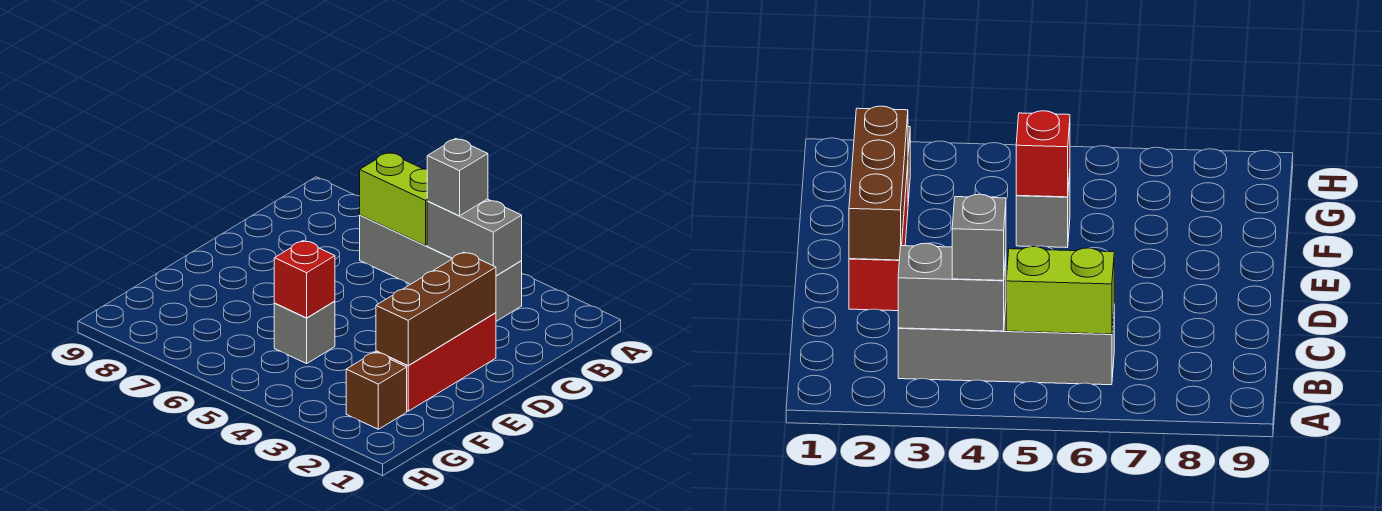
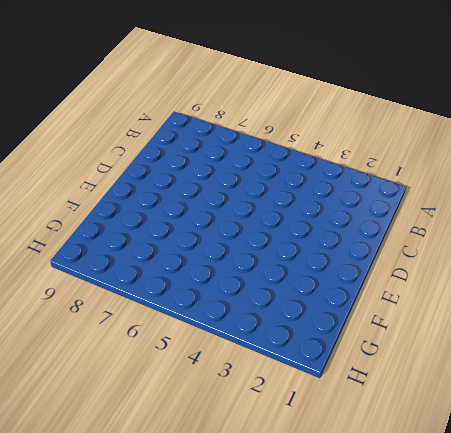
none -> grey brick B3:B6 level 1
none -> red brick D2:F2 level 1

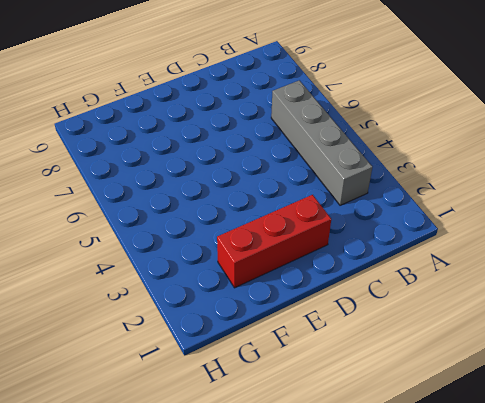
none -> grey brick F5 level 1
none -> brown brick G2 level 1

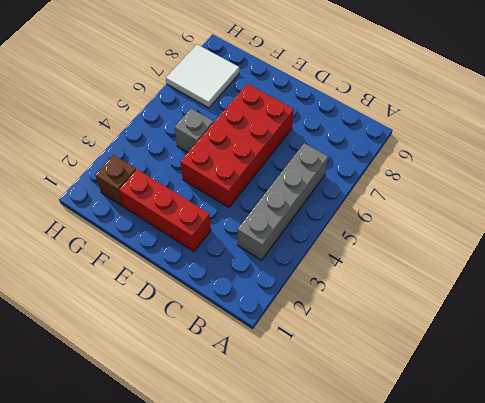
red brick D4:E7 level 1 -> none
white tile G7:H8 level 1 -> none
none -> grey brick B3:B4 level 2
none -> lime brick B5:B6 level 2

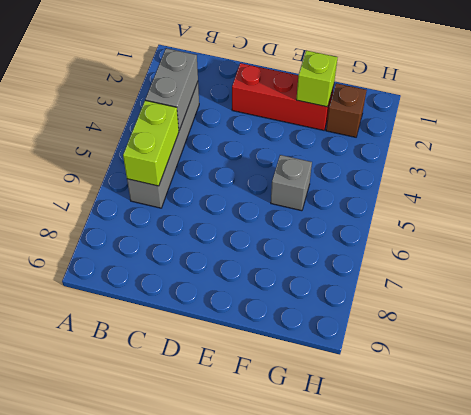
lime brick F2 level 2 -> brown brick D2:F2 level 2
none -> red brick F5 level 2
none -> grey brick B4 level 3

